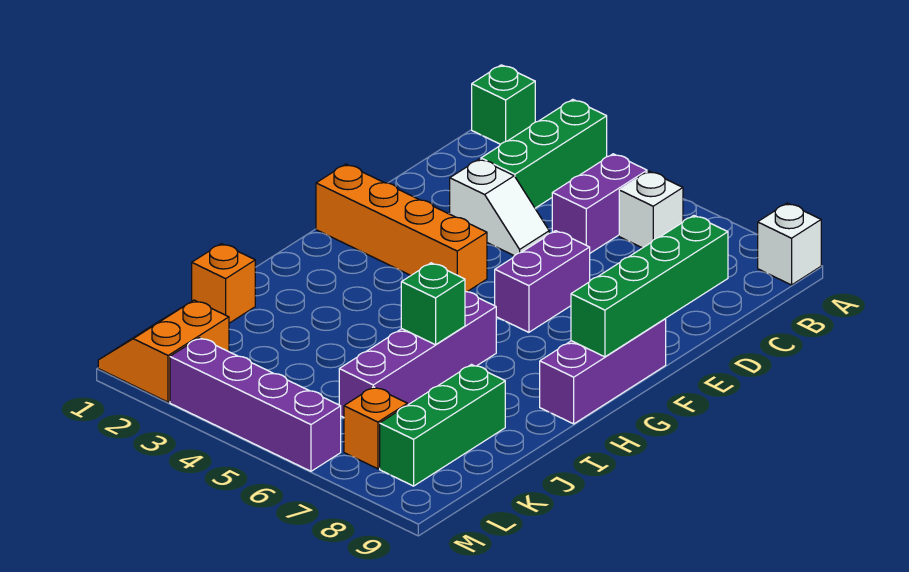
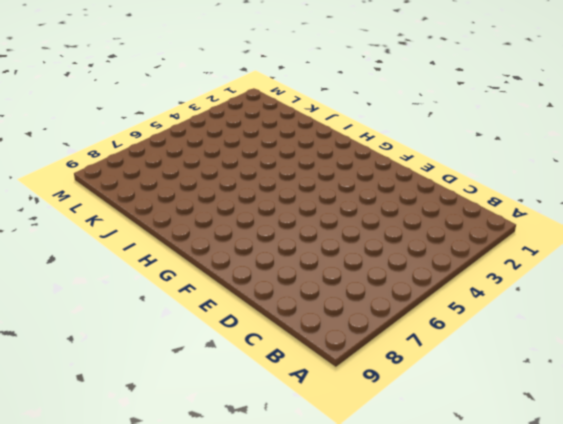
none -> green brick A1 level 1
none -> green brick A3:C3 level 1
none -> white brick A9 level 1

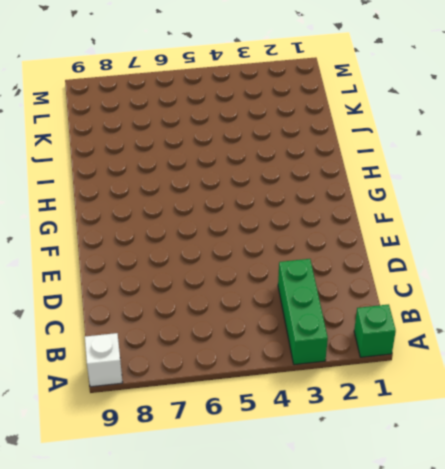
none -> purple brick B5:C5 level 1
none -> white brick B6 level 1
none -> white slope D3:D4 level 1 top 3

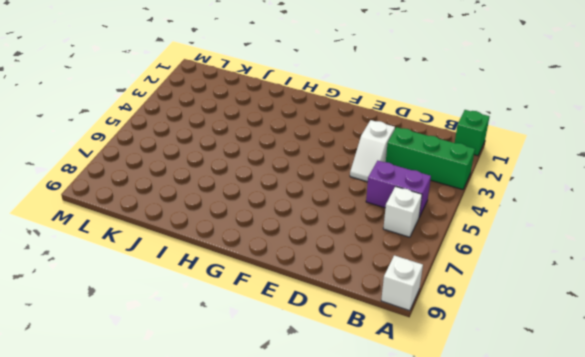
none -> purple brick E6:F6 level 1
none -> orange brick F1:F4 level 1
none -> purple brick F9:H9 level 1

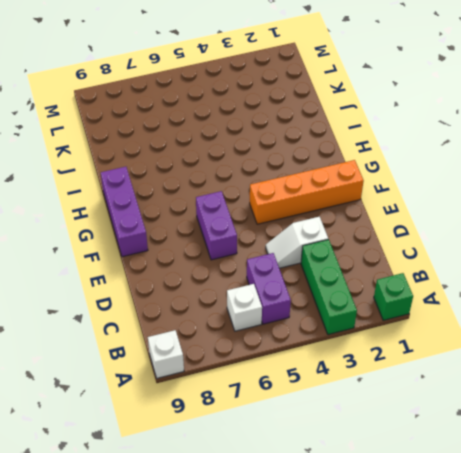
none -> purple brick H6:K6 level 1
none -> orange brick J1 level 1
none -> green brick J8:L8 level 1

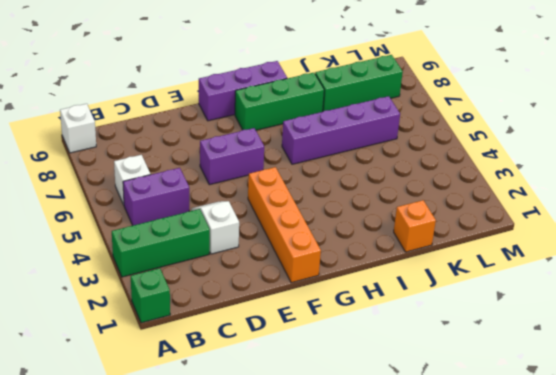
green brick G8:I8 level 1 -> none
none -> orange slope L1:M2 level 1 top 2
none -> orange brick L7 level 1
none -> purple brick M3:M6 level 1

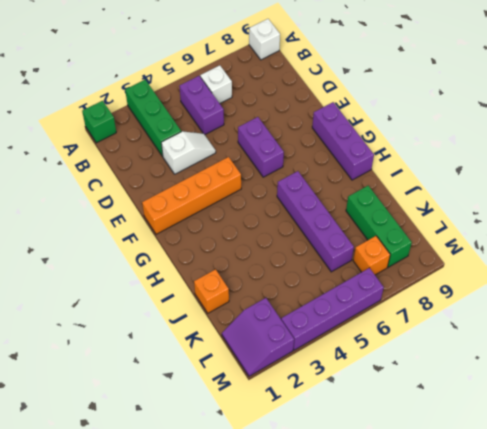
purple slope L1:M2 level 1 top 2 -> orange slope L1:M2 level 1 top 2
none -> green brick D9:G9 level 2
none -> green brick I6 level 2

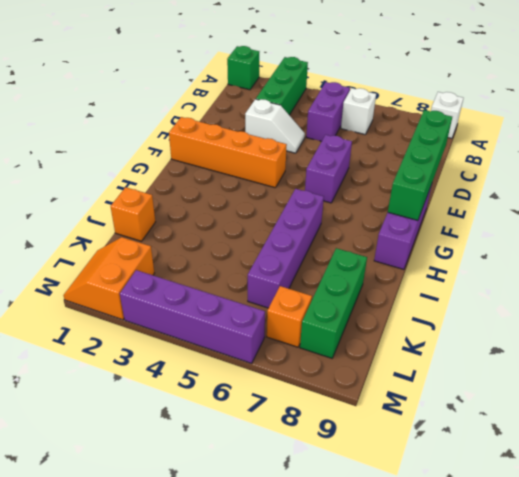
none -> green brick I6 level 2

